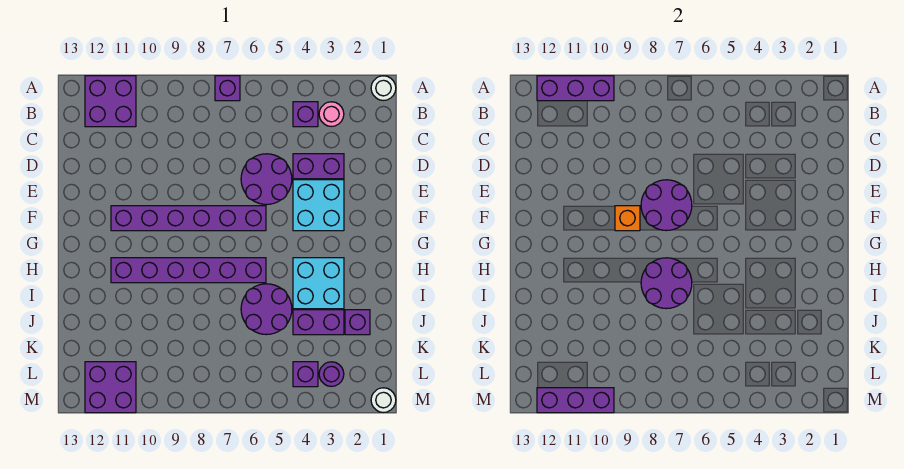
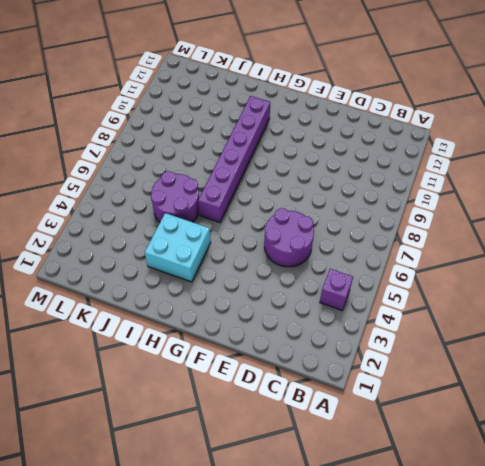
none -> white round brick A1 level 1
none -> purple brick A7 level 1
none -> purple brick A11:B12 level 1

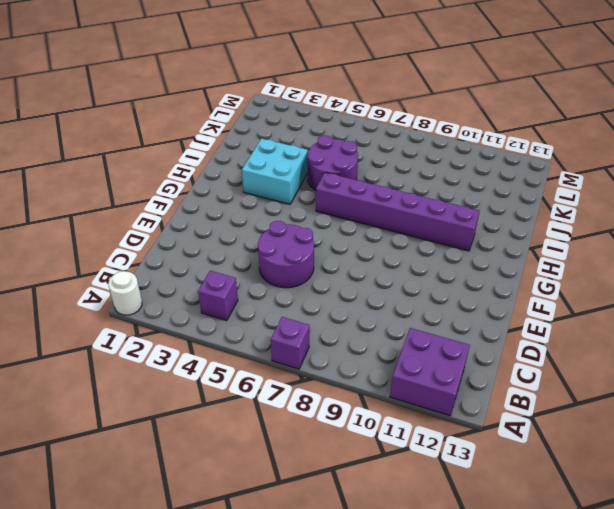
none -> pink round brick B3 level 1
none -> purple brick D3:D4 level 1
none -> cyan brick E3:F4 level 1

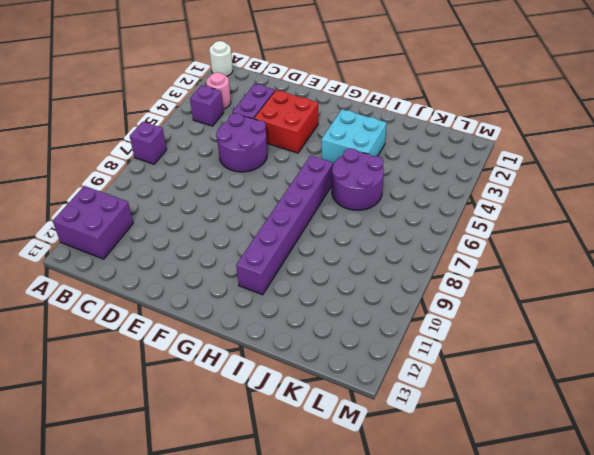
red brick E3:F4 level 1 -> cyan brick E3:F4 level 1
none -> purple brick F6:F11 level 1
none -> purple brick J2 level 1
none -> purple brick J3:J4 level 1

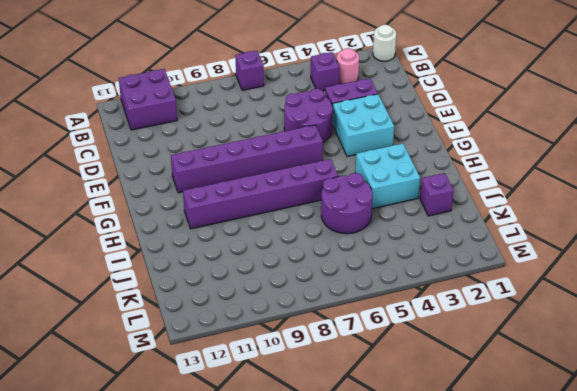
none -> purple brick J3:J4 level 1
none -> purple round brick L3 level 1
none -> purple brick L4 level 1

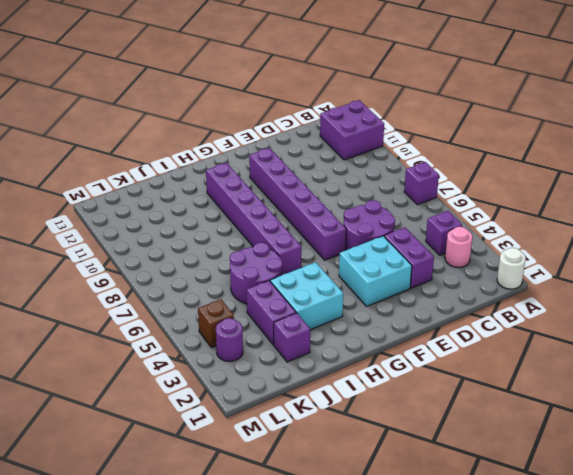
brown brick L4 level 1 -> purple brick L4 level 1
none -> purple brick L11:M12 level 1
none -> white round brick M1 level 1
none -> purple brick A10:A12 level 2

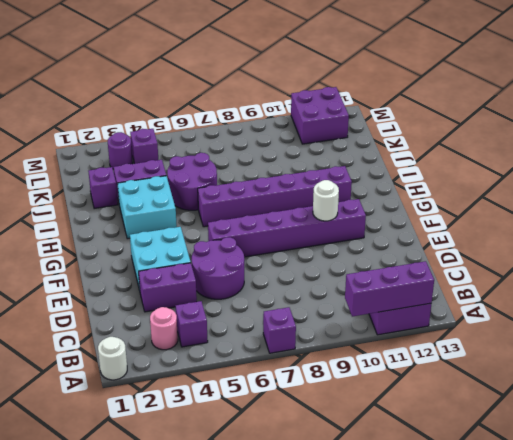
white round brick F10 level 2 -> white round brick M1 level 1
none -> purple round brick E7:F8 level 2
none -> orange brick F9 level 2
none -> purple round brick H7:I8 level 2

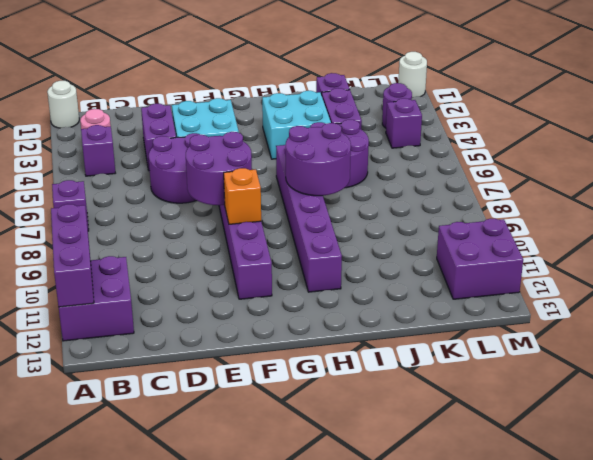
none -> purple brick M10:M12 level 2

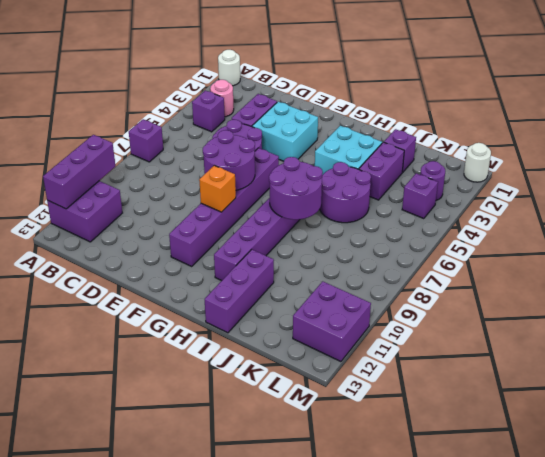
purple brick I11:I13 level 1 -> purple brick M10:M12 level 2

